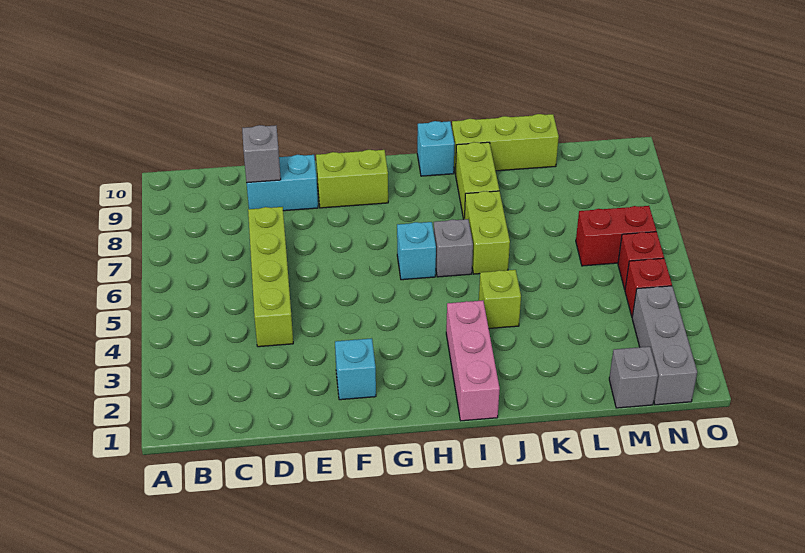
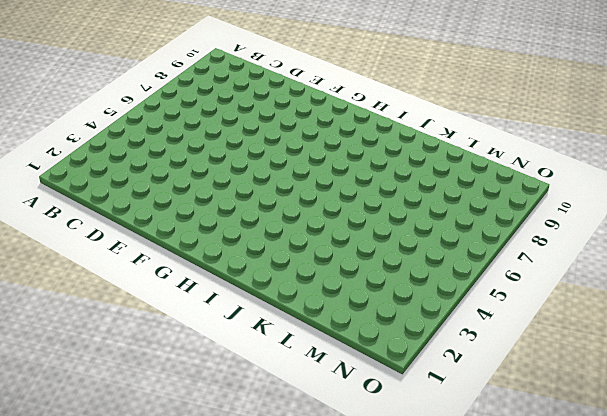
none -> lime brick D4:D7 level 1
none -> cyan brick D9:E9 level 1
none -> cyan brick F2 level 1

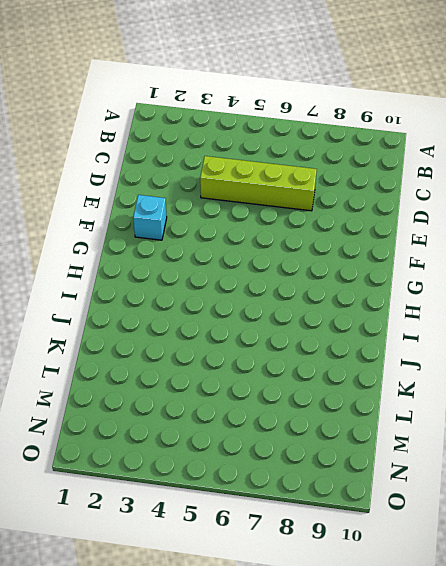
none -> cyan brick D9:E9 level 1
none -> lime brick F9:G9 level 1
none -> cyan brick H6 level 1

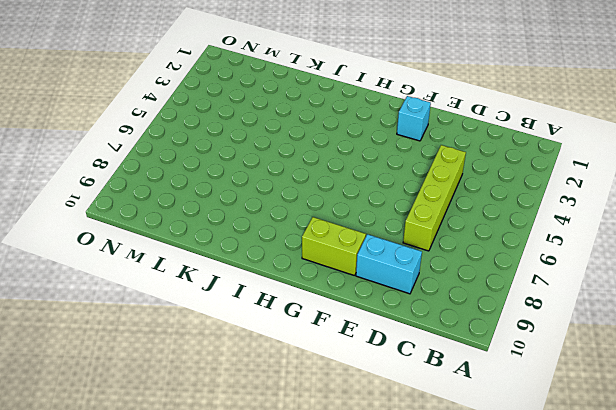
none -> cyan brick H6 level 1
none -> pink brick I1:I3 level 1
none -> grey brick I6 level 1

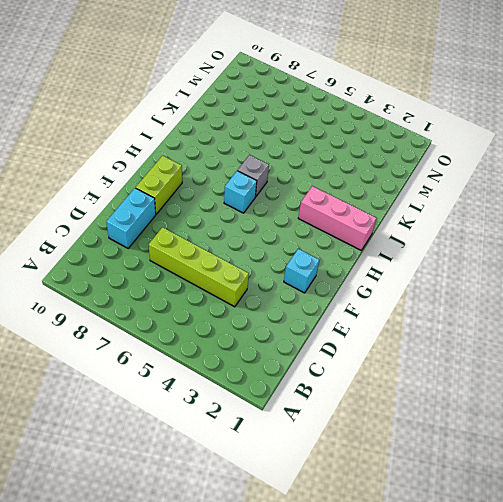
none -> cyan brick I10 level 1
none -> lime brick J4 level 1
none -> lime brick J6:J7 level 1

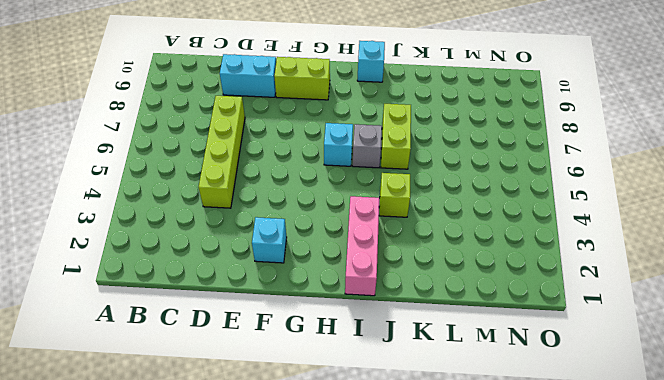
none -> lime brick J8:J9 level 1
none -> lime brick J10:L10 level 1
none -> grey brick M1 level 1

